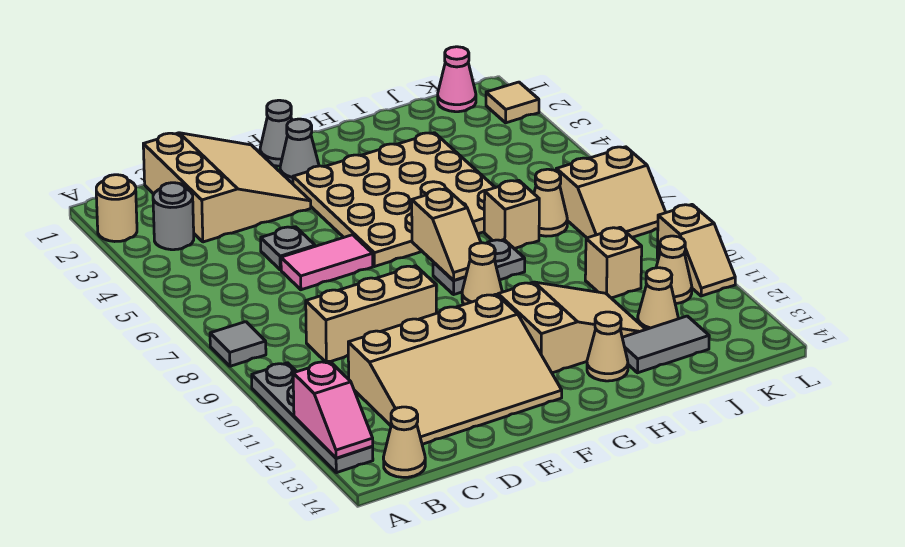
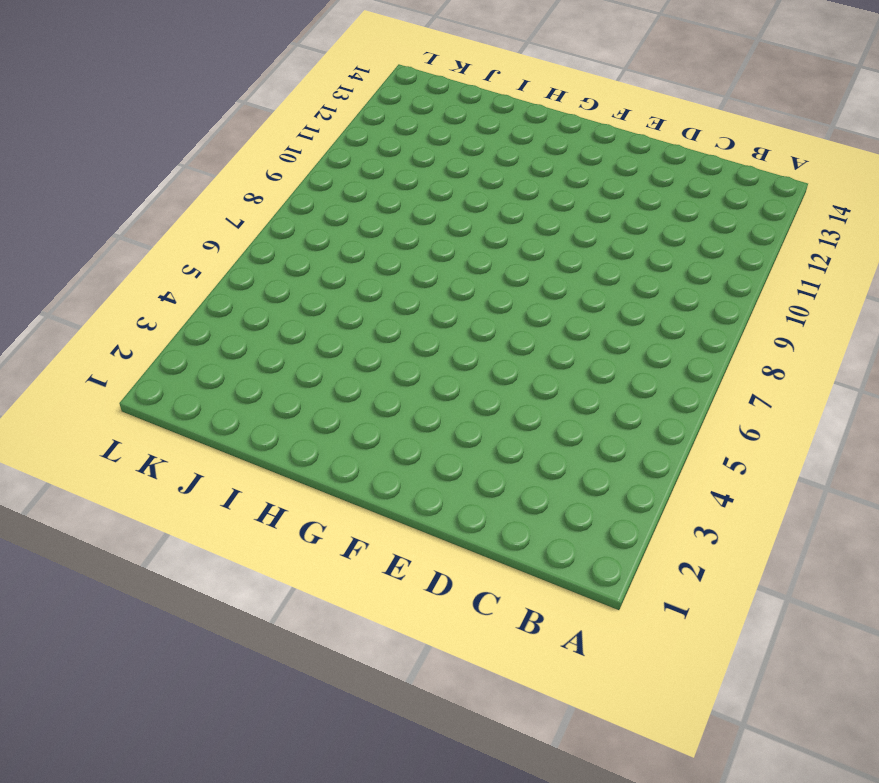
none -> tan round brick A2 level 1
none -> grey tile A8 level 1
none -> grey plate A10:A13 level 1

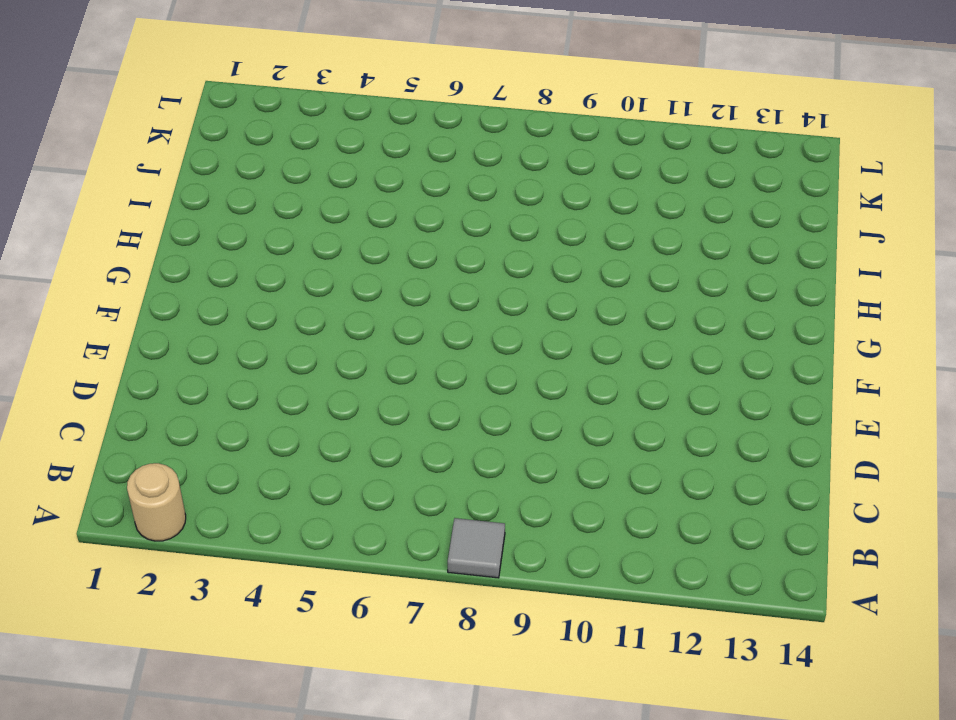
none -> grey plate A10:A13 level 1
none -> grey round brick B3 level 1
none -> tan cone B14 level 1

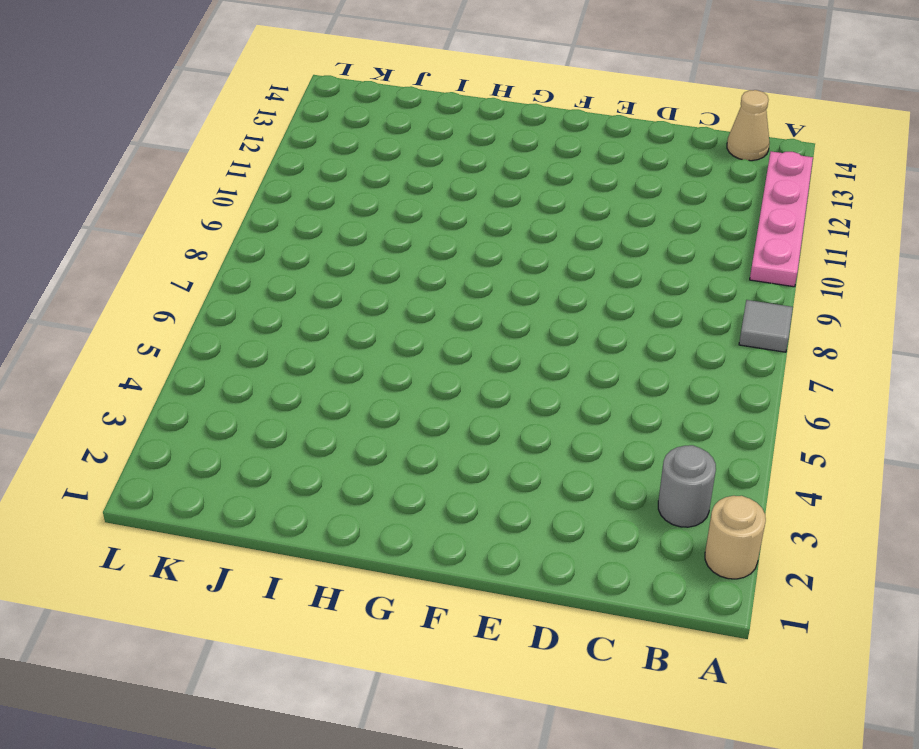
pink plate A10:A13 level 1 -> grey plate A10:A13 level 1
none -> tan slope C1:E3 level 1 top C
none -> tan brick C9:E9 level 1
none -> tan slope C11:F13 level 1 top 11

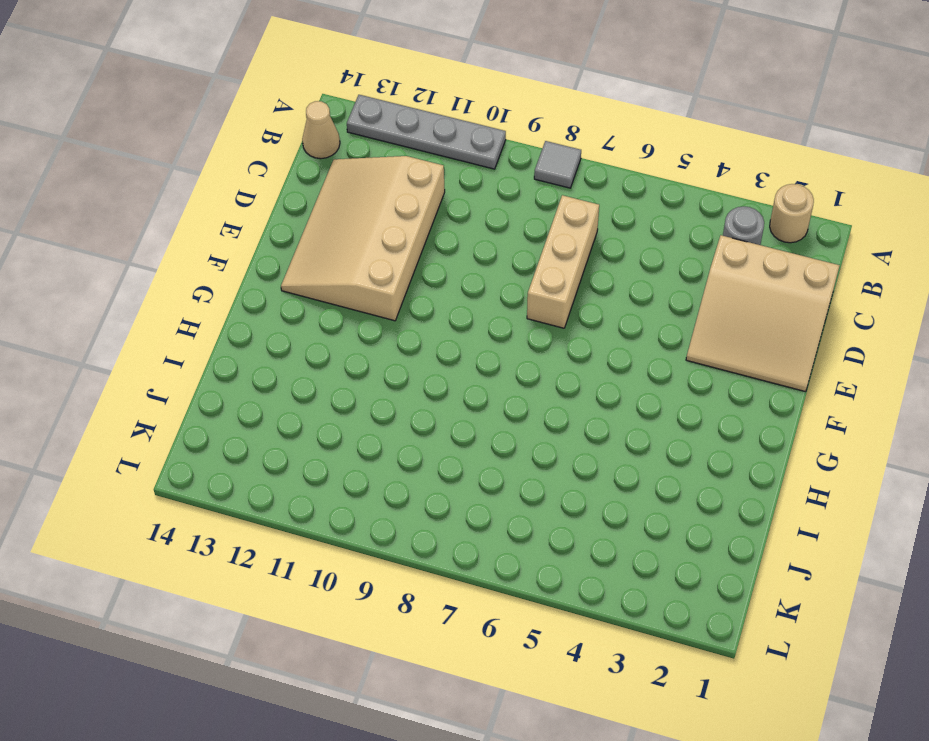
tan brick C7:E7 level 1 -> tan brick C9:E9 level 1
none -> grey plate D5 level 1
none -> pink tile D6:E6 level 1
none -> grey cone F1 level 1

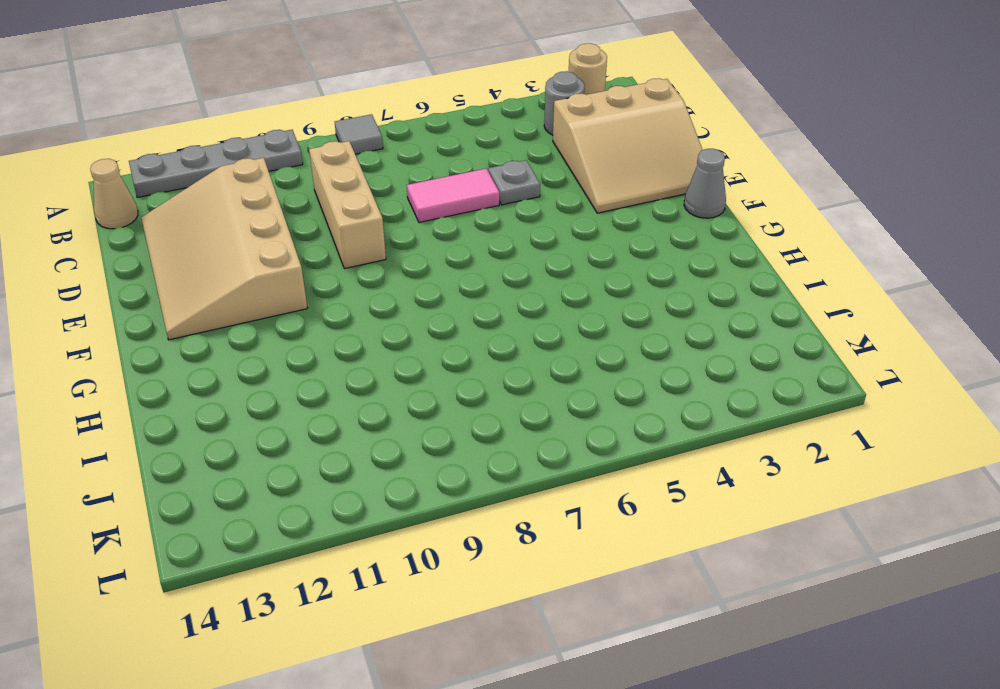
pink tile D6:D7 level 1 -> pink tile D6:E6 level 1
none -> grey cone F2 level 1
none -> tan plate F3:I6 level 1
none -> grey plate G8:H8 level 1

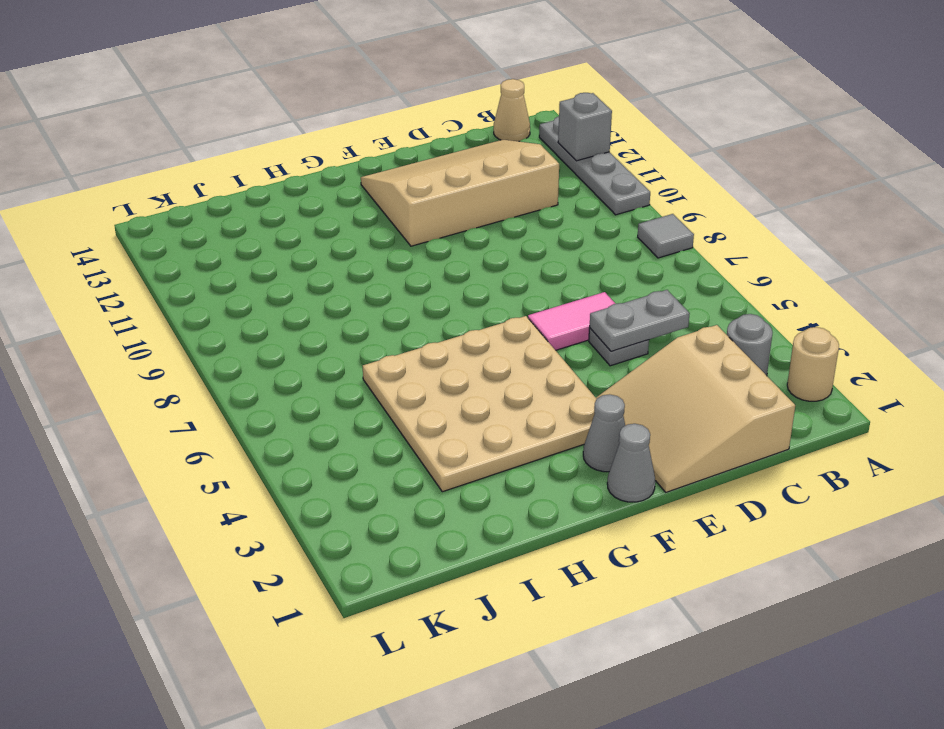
grey brick A12 level 2 -> pink slope A12:A13 level 2 top 12
grey plate C5:D5 level 2 -> grey plate G8:H8 level 1
none -> tan brick C9:E9 level 1
none -> tan cone G9 level 1
none -> tan slope G11:I12 level 1 top G

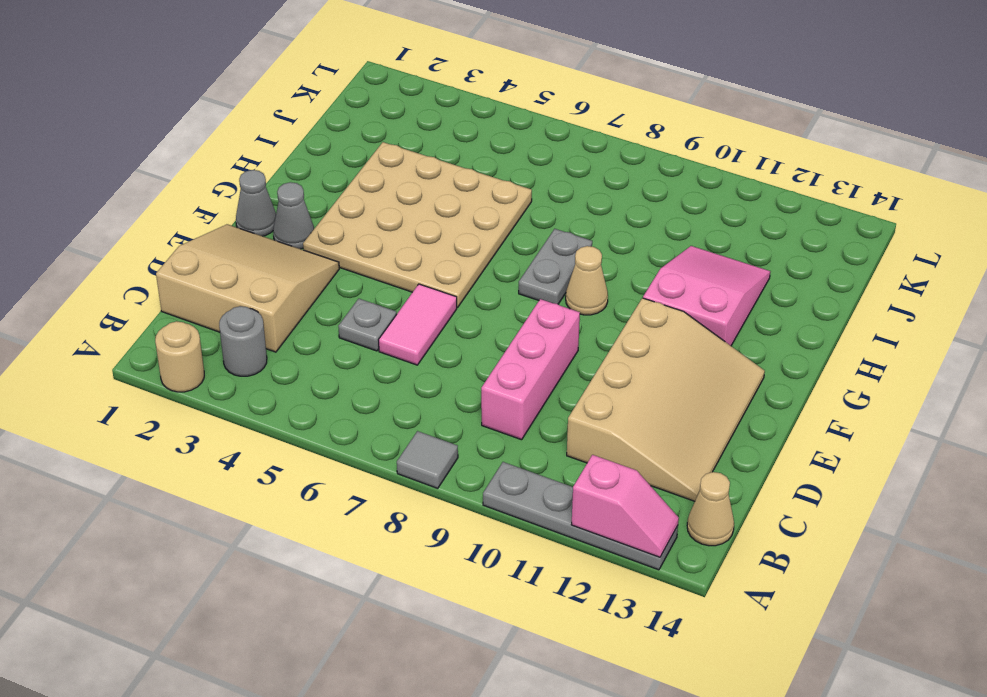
pink brick C9:E9 level 1 -> tan brick C9:E9 level 1
pink slope G11:I12 level 1 top G -> tan slope G11:I12 level 1 top G
none -> tan cone H13 level 1
none -> tan brick I7 level 1
none -> grey tile I13:J13 level 1

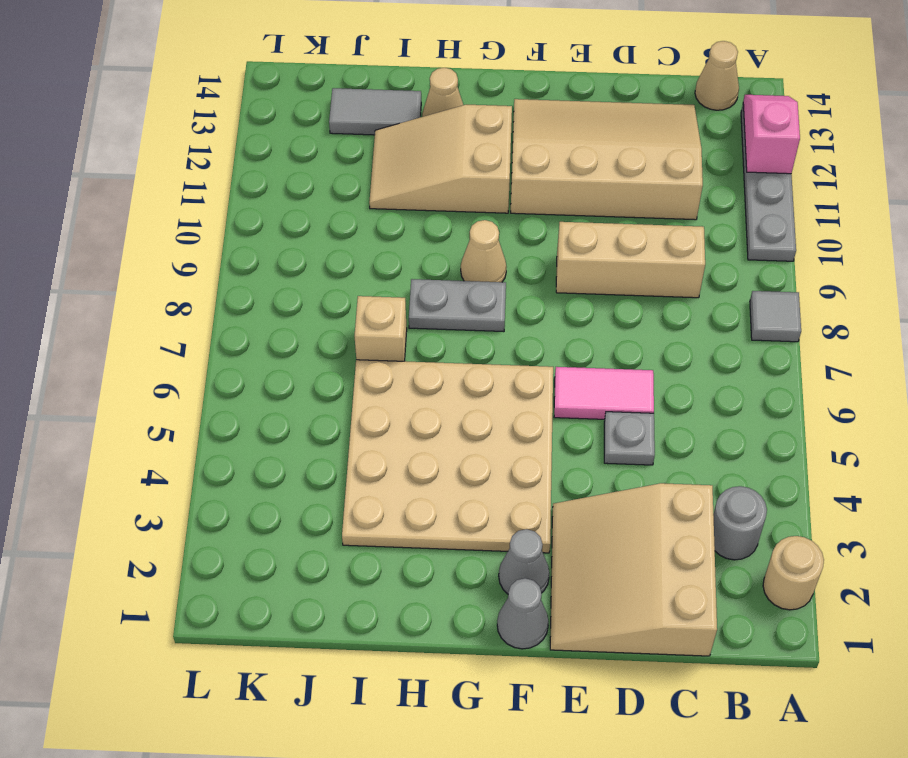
none -> tan cone J7 level 1
none -> tan brick J10 level 1
none -> tan cone J12 level 1

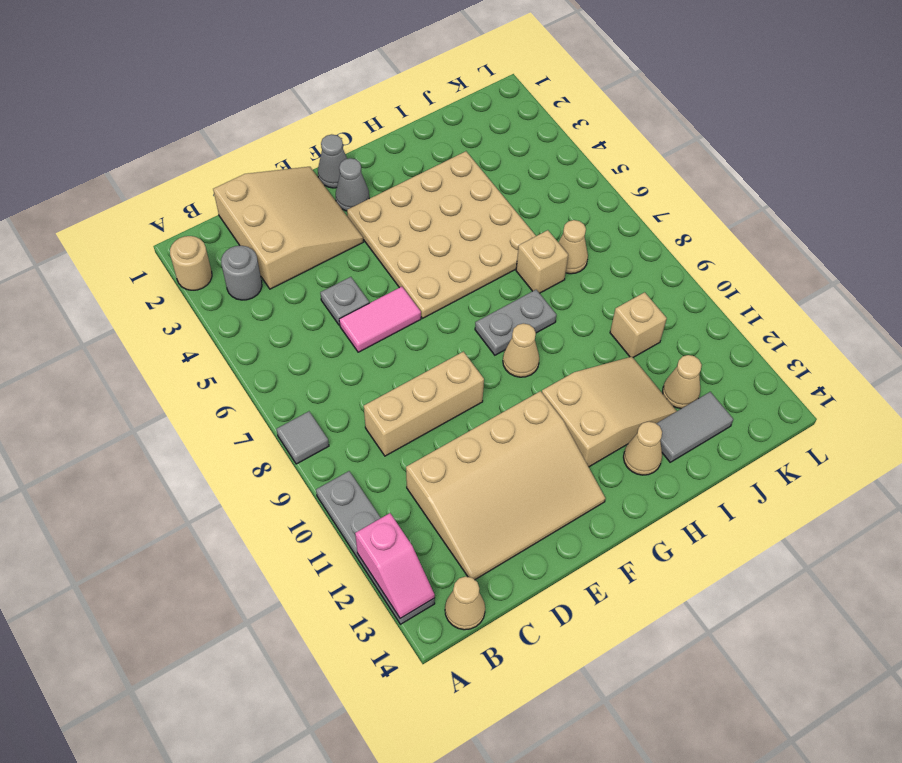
none -> pink cone K1 level 1
none -> tan slope K7:L8 level 1 top 7
none -> tan cone K11 level 1

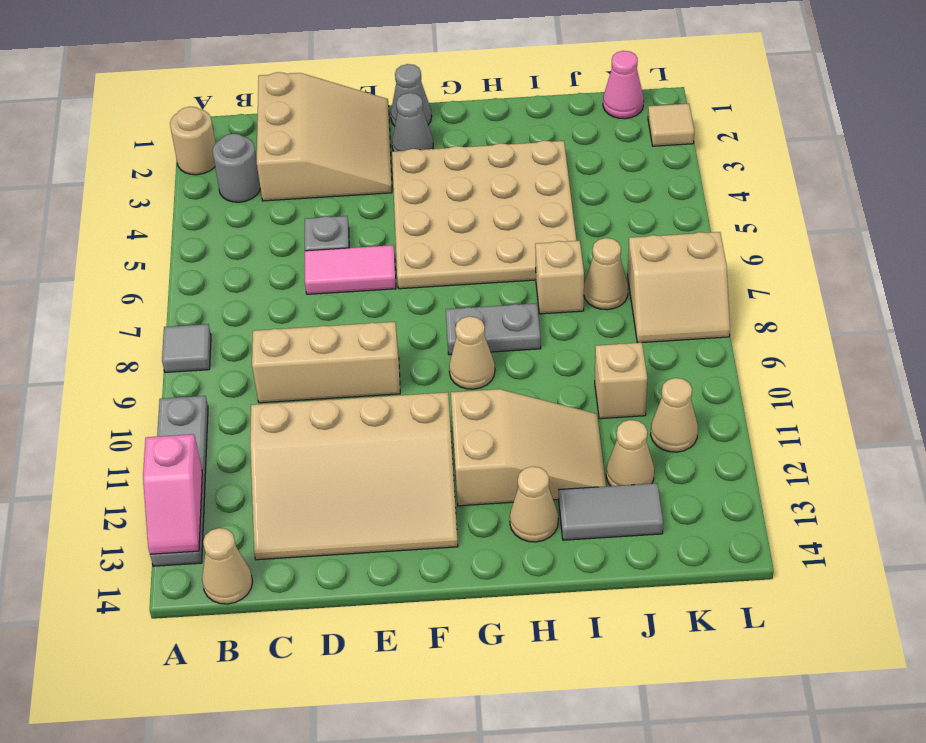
none -> tan slope L10:L11 level 1 top 10
none -> tan slope G7:G8 level 2 top 7

